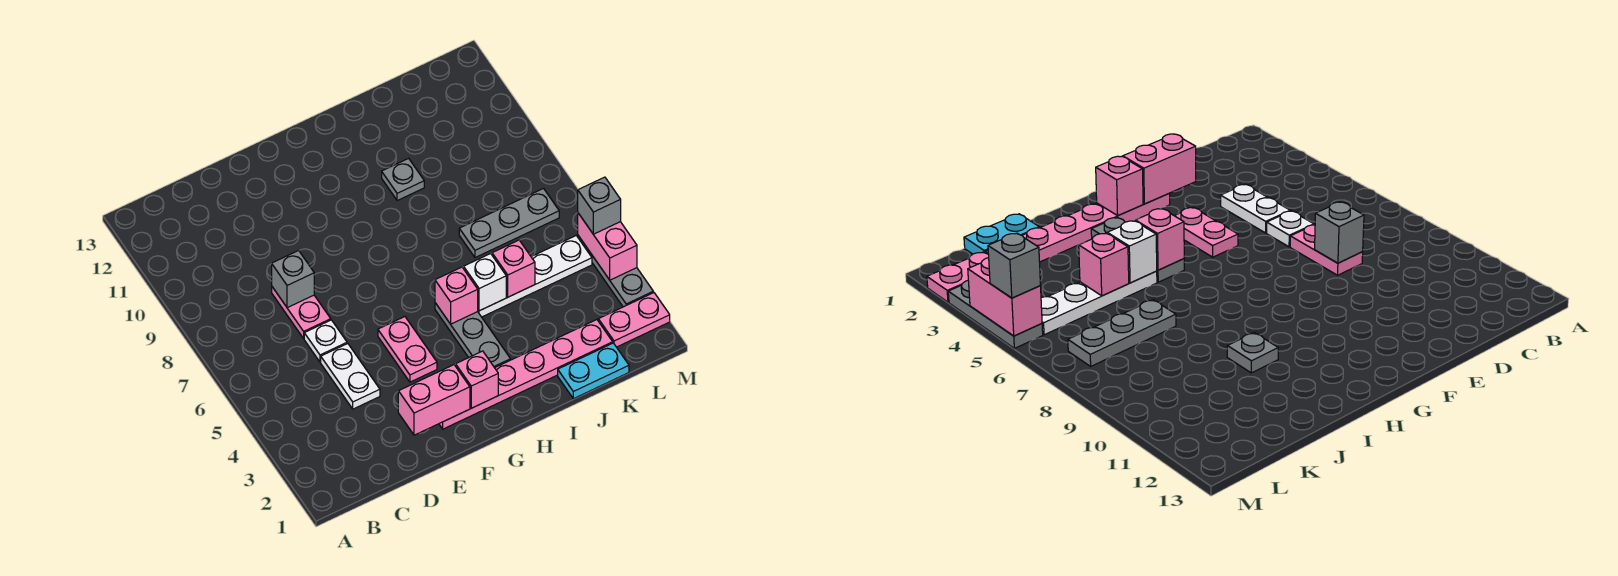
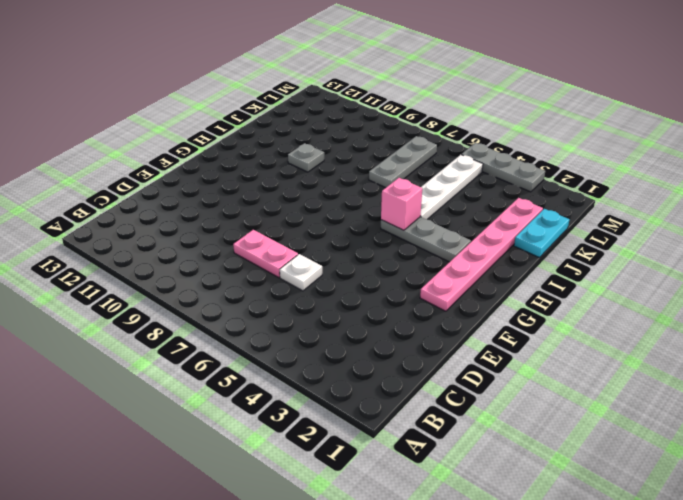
none -> white plate D4:D5 level 1
none -> pink plate F4:F5 level 1
none -> pink plate L2:M2 level 1

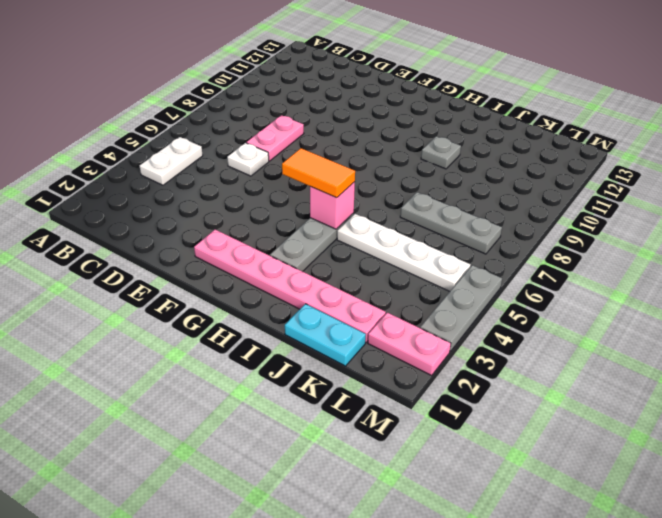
white plate B4:B5 level 1 -> white plate D4:D5 level 1
orange tile G5:H5 level 3 -> none
none -> pink plate F4:F5 level 1
none -> grey brick D8 level 2
none -> pink brick E2:F2 level 2

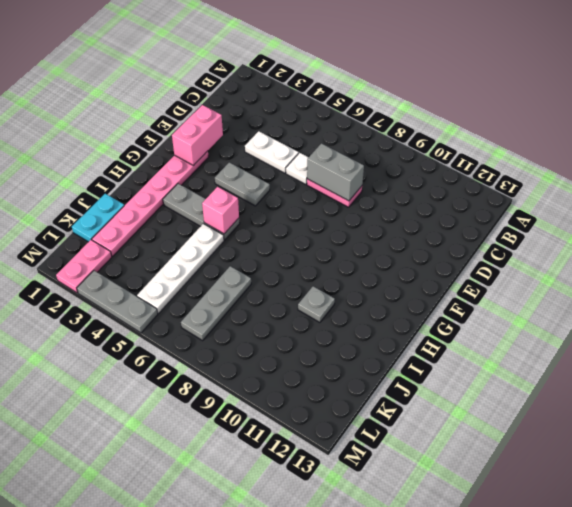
grey brick D7:D8 level 2 -> grey brick D8 level 2
grey plate F4:F5 level 1 -> pink plate F4:F5 level 1
none -> pink brick G2 level 2
none -> white brick I5 level 2
none -> pink brick J5 level 2

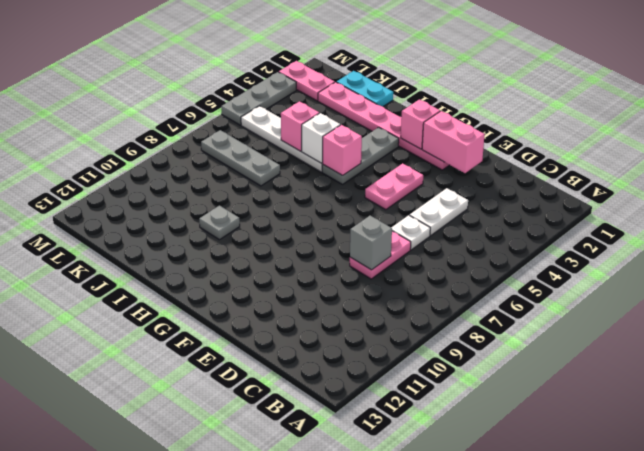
none -> pink brick M4:M5 level 2
none -> grey brick M5 level 3

